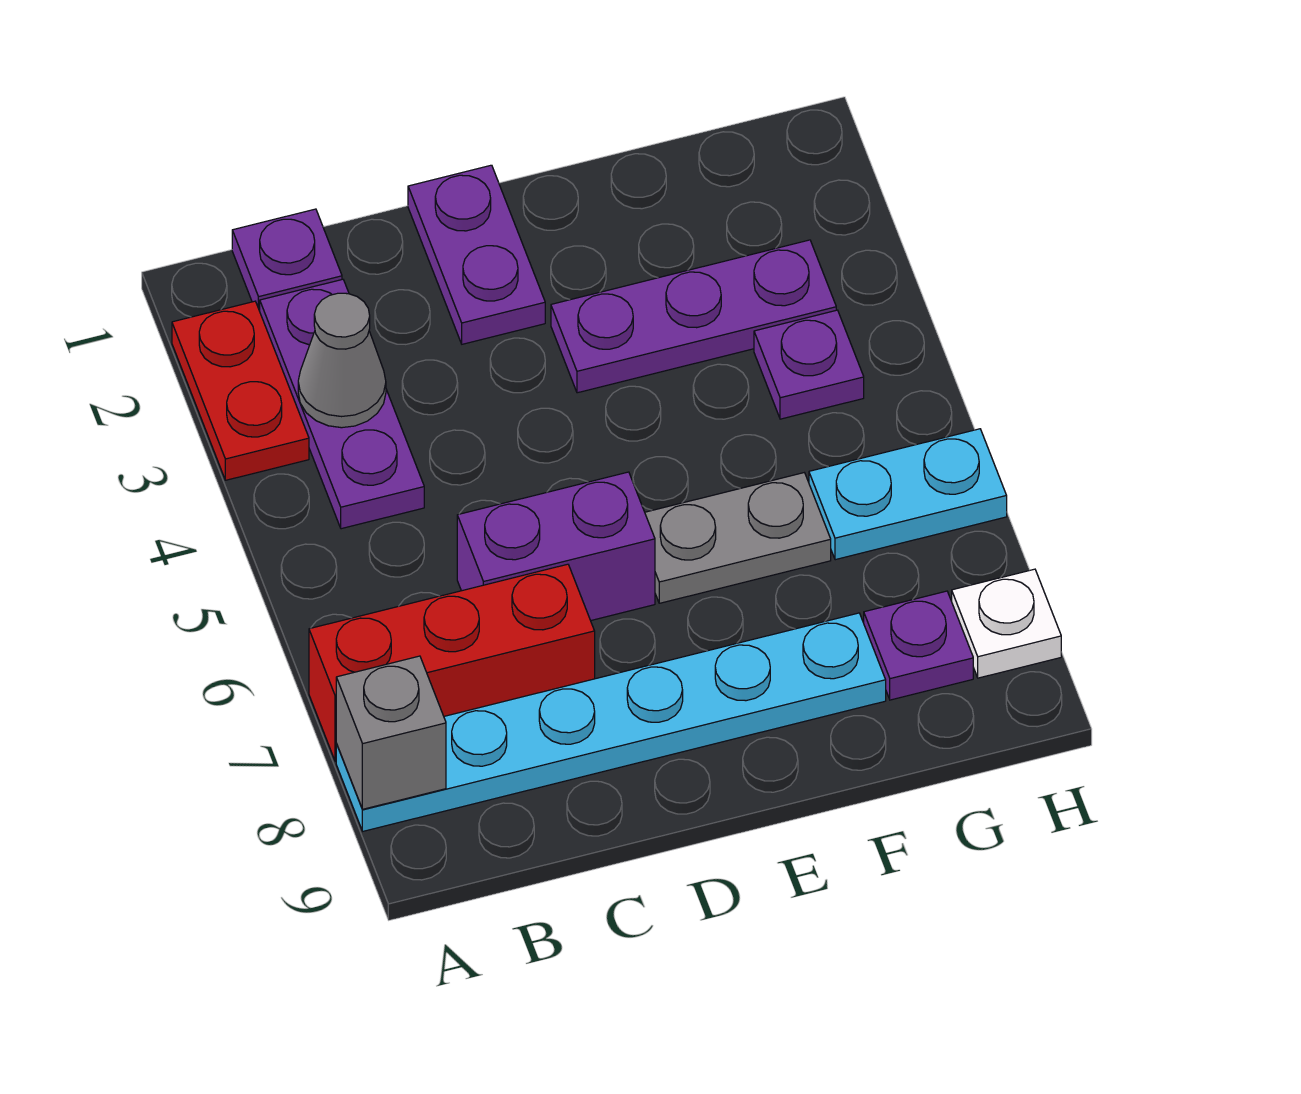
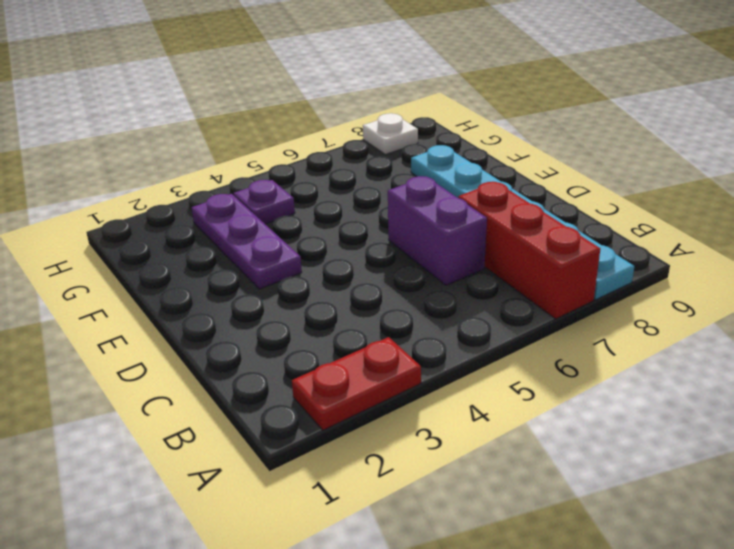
none -> purple plate B1 level 1
none -> purple plate B2:B4 level 1
none -> purple plate D1:D2 level 1

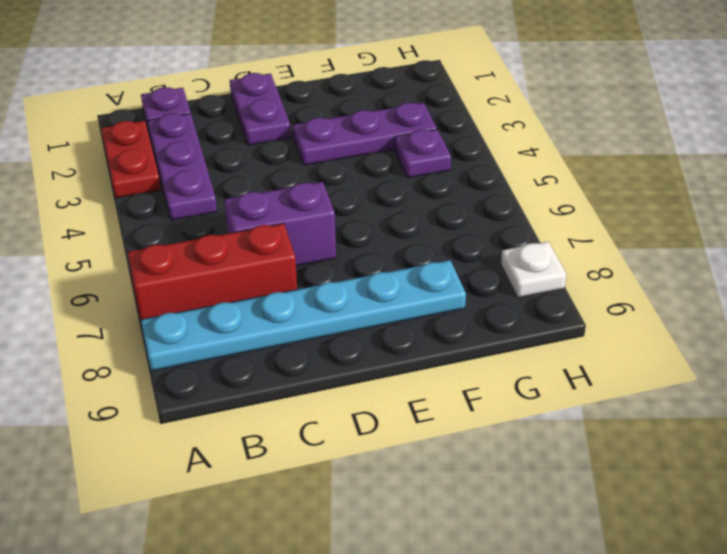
none -> grey plate E6:F6 level 1
none -> cyan plate G6:H6 level 1
none -> purple plate G8 level 1

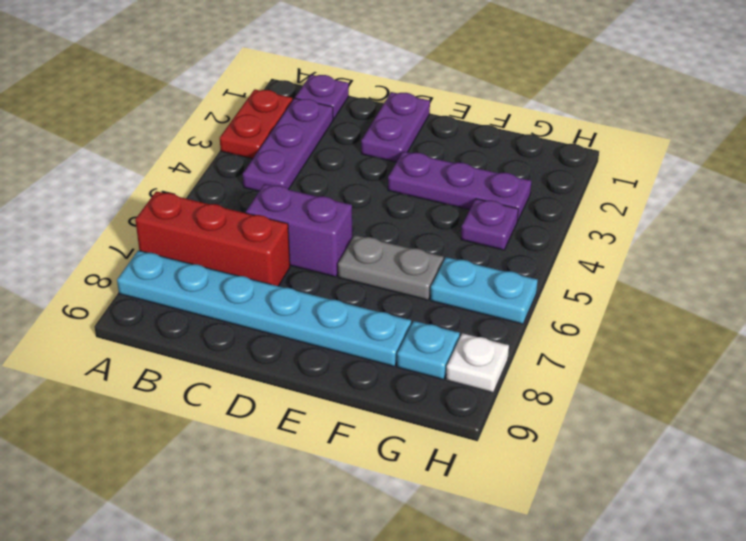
cyan plate G8 level 1 -> purple plate G8 level 1
none -> grey brick A8 level 2
none -> grey cone B3 level 2

